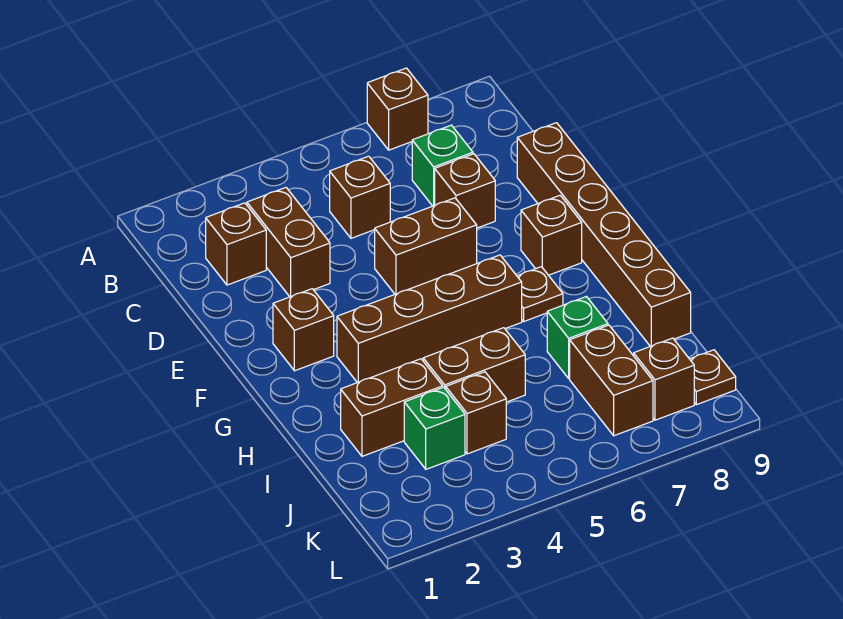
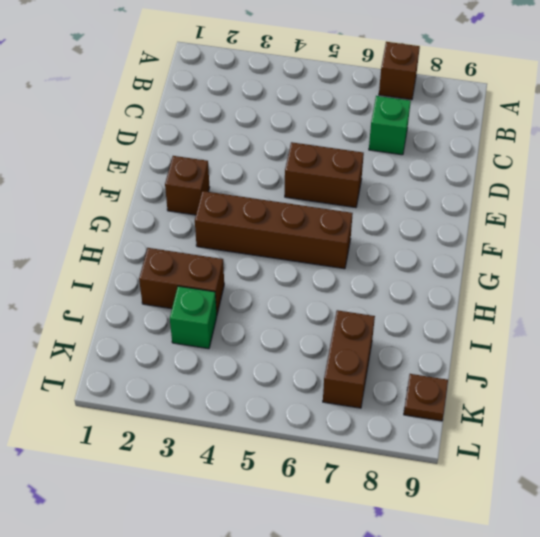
none -> brown brick C2 level 1
none -> brown brick C3:D3 level 1
none -> brown brick C5 level 1

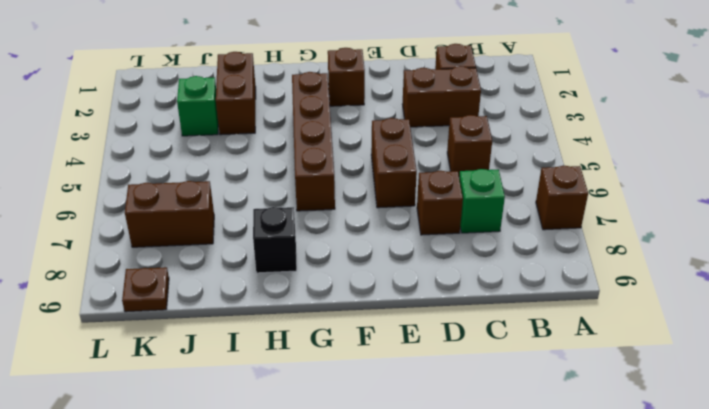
black brick H8 level 1 -> none
none -> brown brick D9:I9 level 1
none -> brown brick F8 level 1
none -> brown plate G7 level 1

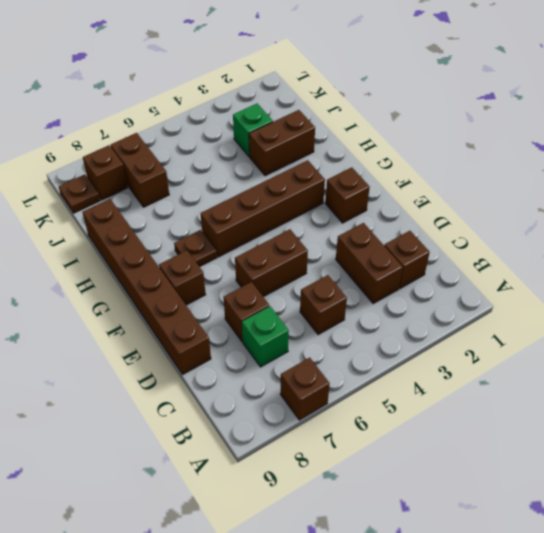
none -> brown brick I4:I5 level 1
none -> green brick I7 level 1
none -> brown brick J4 level 1

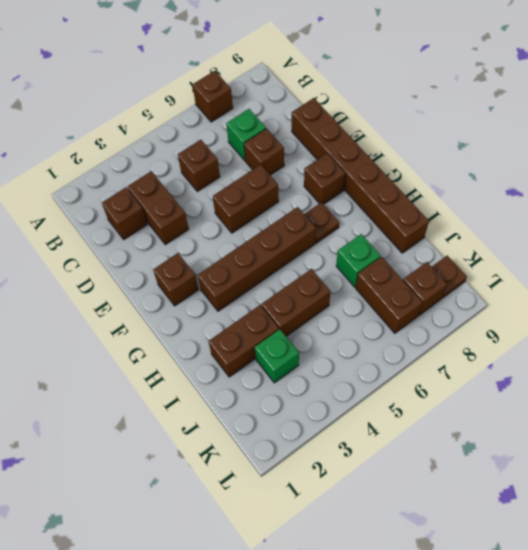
none -> brown brick J4 level 1

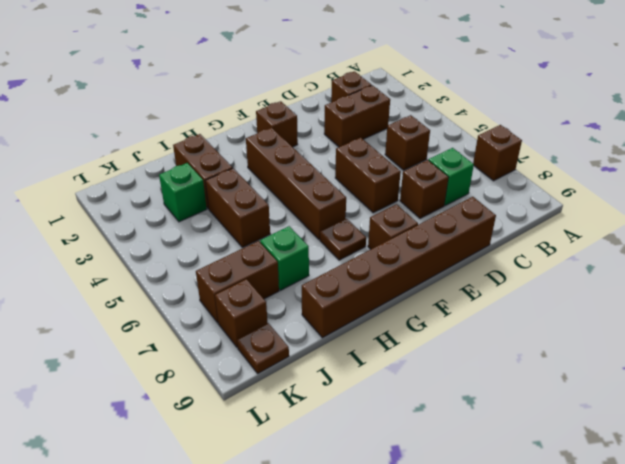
none -> brown brick J4 level 1

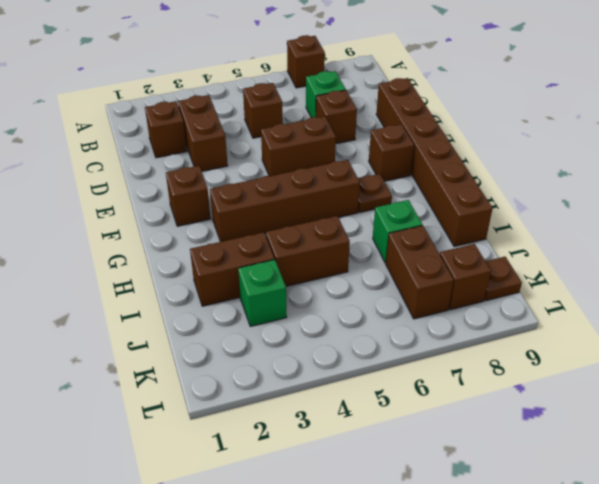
none -> brown brick J4 level 1

